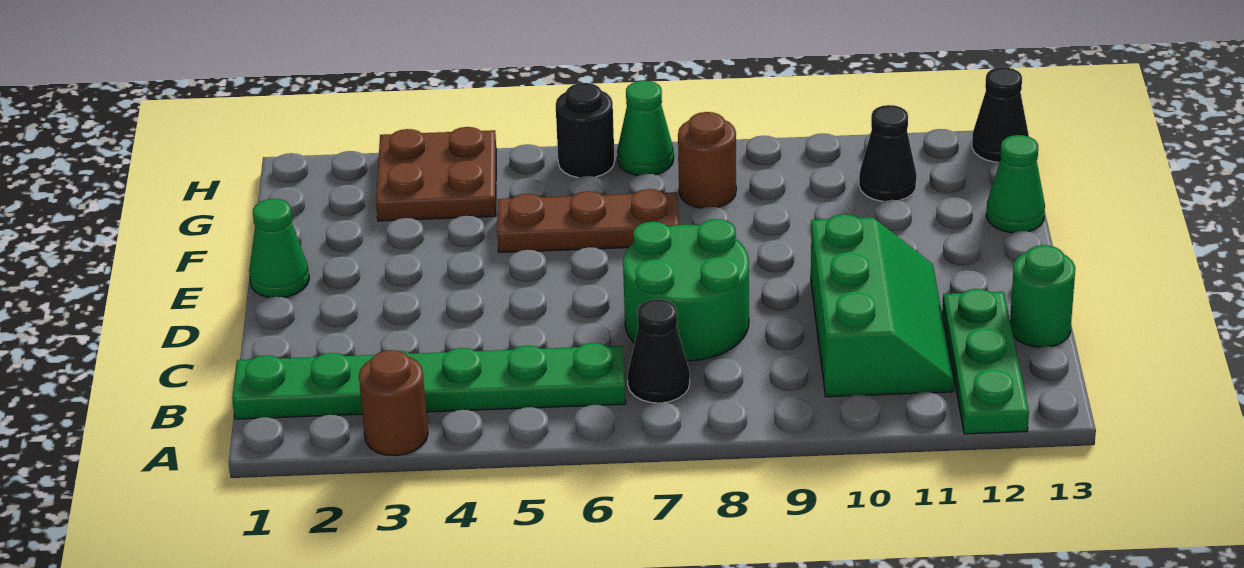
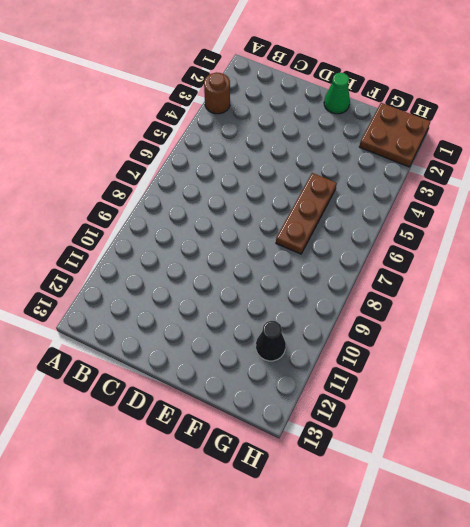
brown plate G1:H2 level 1 -> brown plate G3:H4 level 1
none -> green plate A12:C12 level 1
none -> green plate B1:B6 level 1
none -> black cone B7 level 1

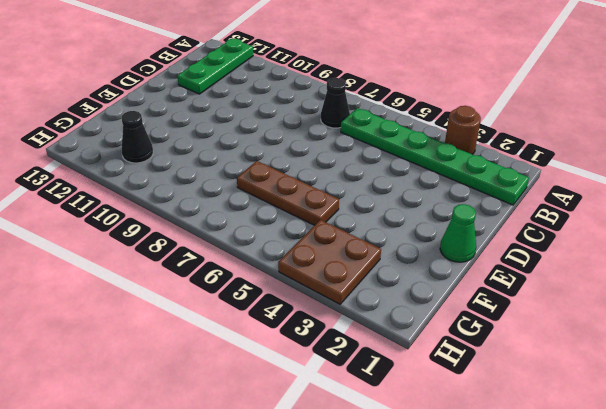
none -> green slope B10:D11 level 1 top 10
none -> green round brick C7:D8 level 1
none -> green round brick C13 level 1

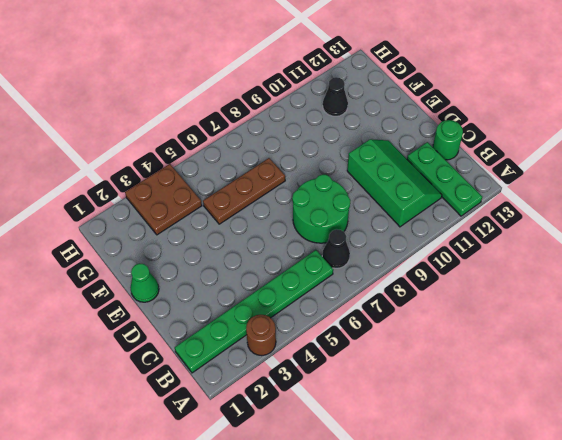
none -> green cone F13 level 1
none -> brown round brick G8 level 1
none -> black round brick H6 level 1

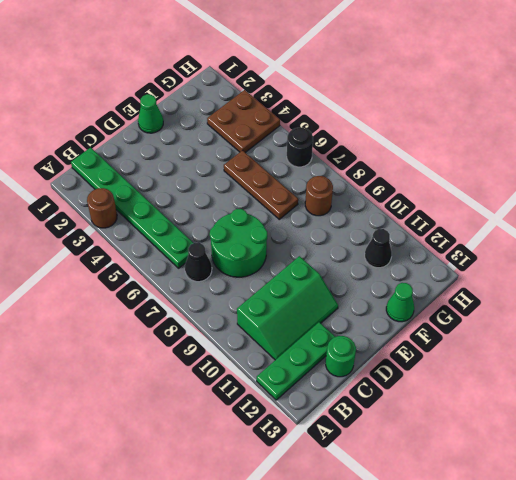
none -> green cone H7 level 1
none -> black cone H13 level 1

